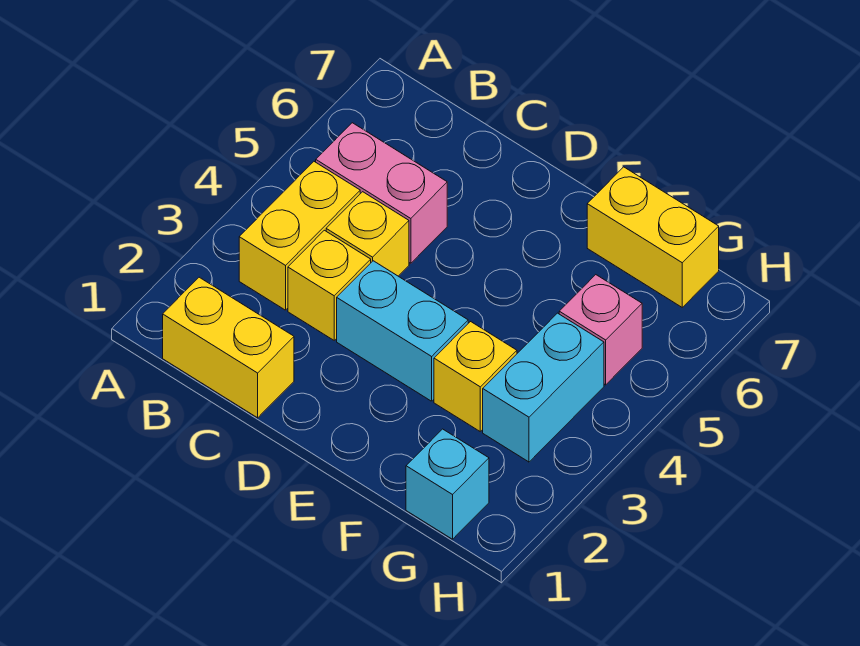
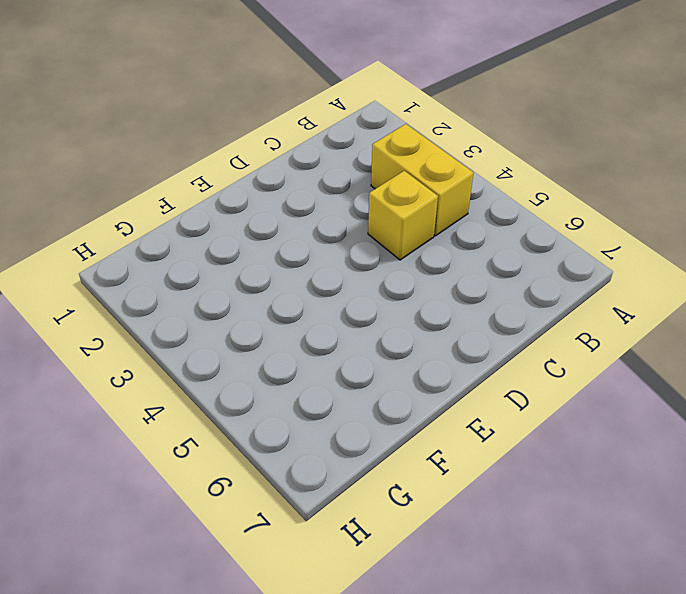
none -> yellow brick B1:C1 level 1
none -> pink brick B5:C5 level 1

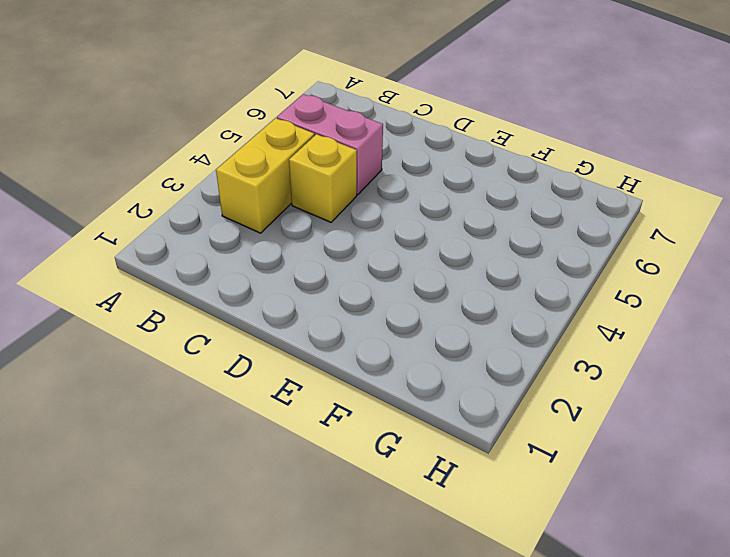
none -> yellow brick B1:C1 level 1
none -> yellow brick C3 level 1

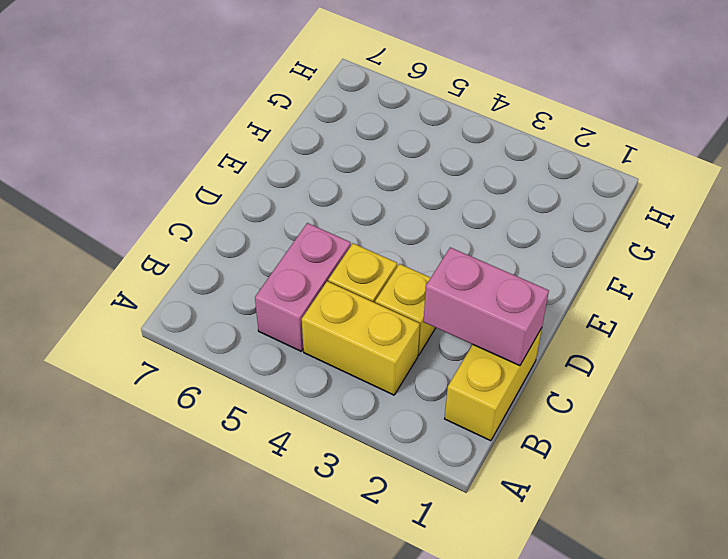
pink brick C1:C2 level 2 -> none
none -> cyan brick D3:E3 level 1
none -> yellow brick F3 level 1

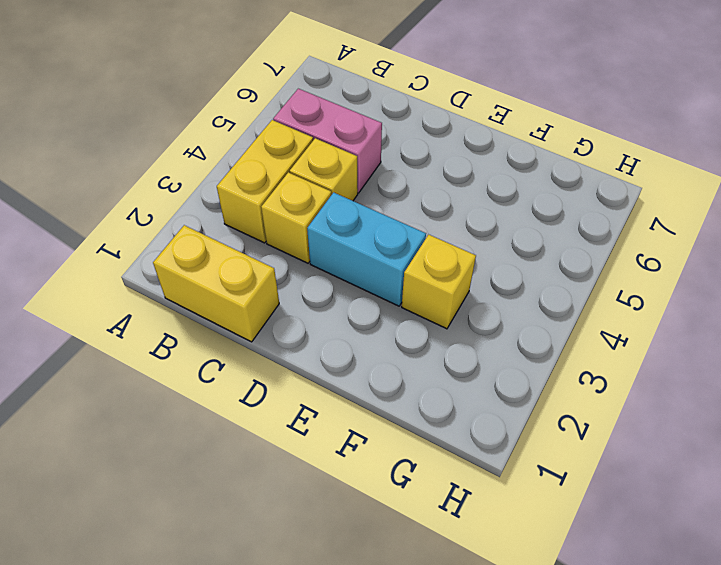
none -> yellow brick F7:G7 level 1
none -> cyan brick G1 level 1

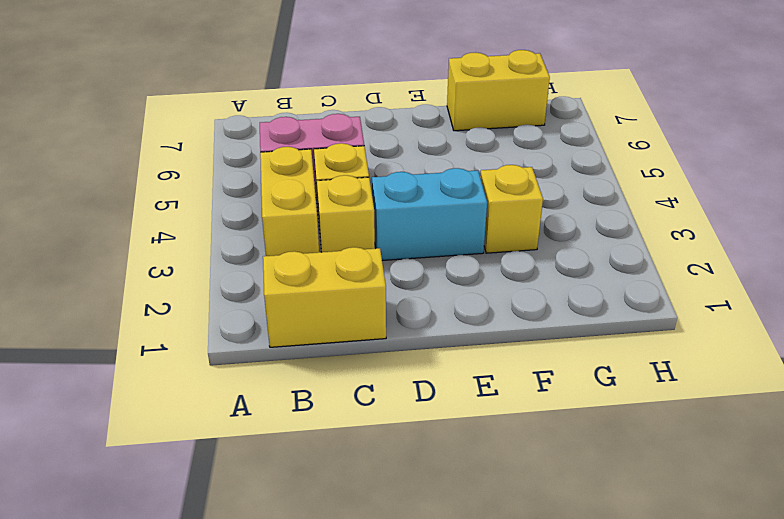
none -> cyan brick G1 level 1
none -> cyan brick G3:G4 level 1

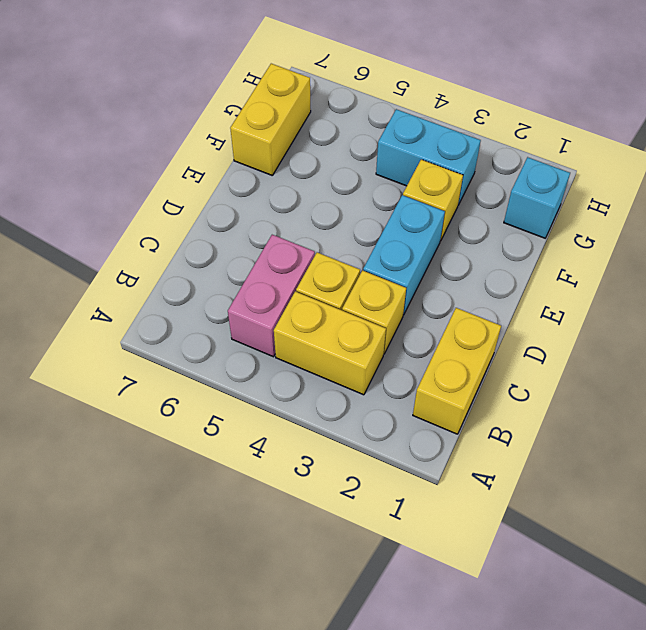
none -> pink brick G5 level 1

